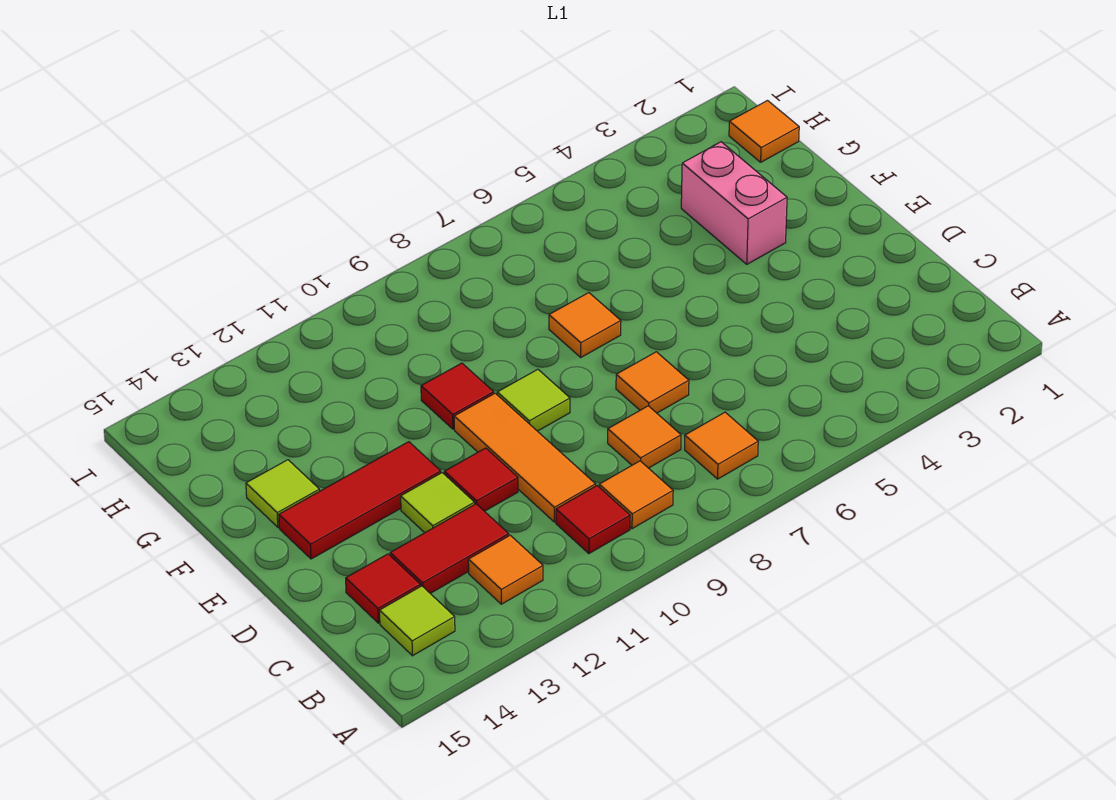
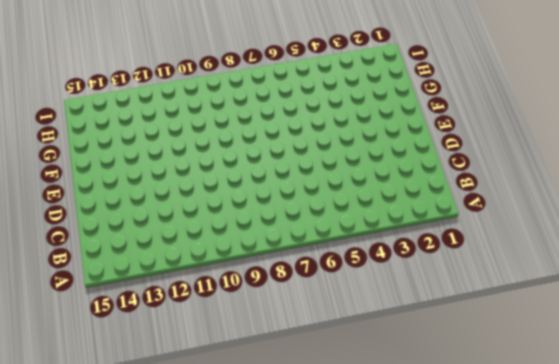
none -> orange tile B7 level 1
none -> orange tile B9 level 1
none -> red tile B10 level 1

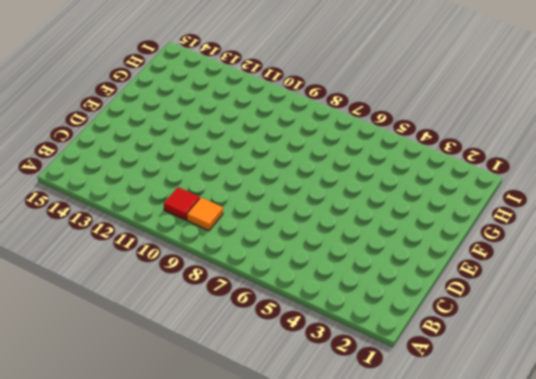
none -> orange tile B7 level 1
none -> orange tile B12 level 1
none -> lime tile B14 level 1

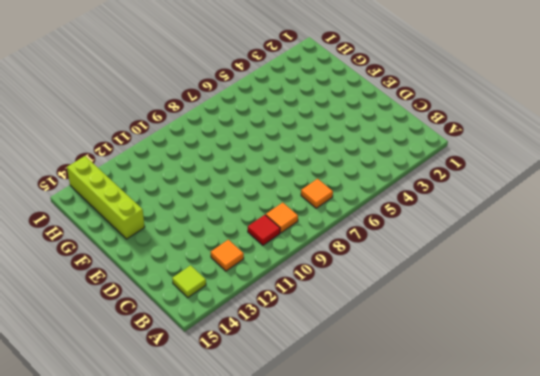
lime brick F14:I14 level 1 -> lime tile F14 level 1
none -> orange tile C8 level 1
none -> orange tile C10:E10 level 1
none -> red tile C12:C13 level 1

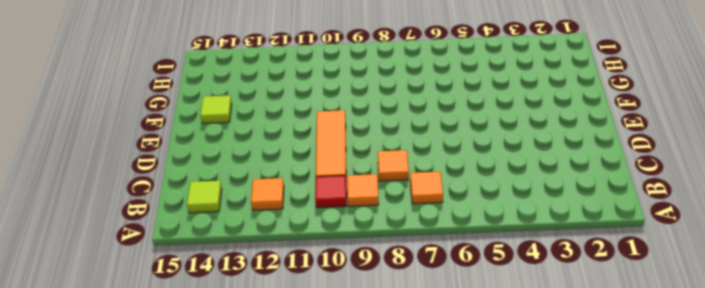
none -> red tile C12:C13 level 1
none -> red tile C14 level 1
none -> orange tile D7 level 1

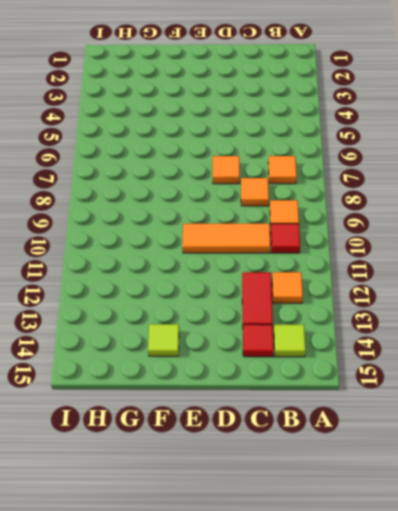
none -> red tile D11 level 1
none -> lime tile D12 level 1
none -> lime tile E9 level 1

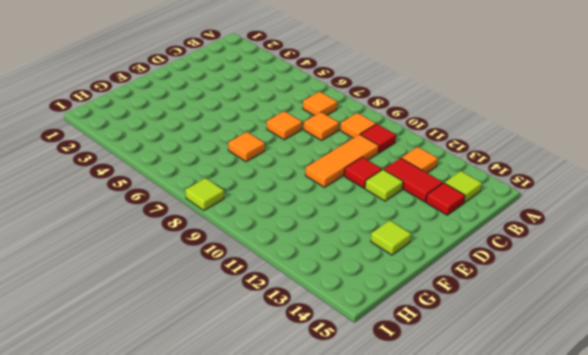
lime tile I8 level 1 -> lime tile E9 level 1
none -> red tile E12:E14 level 1
none -> pink brick F3:G3 level 1
none -> red tile F10 level 1

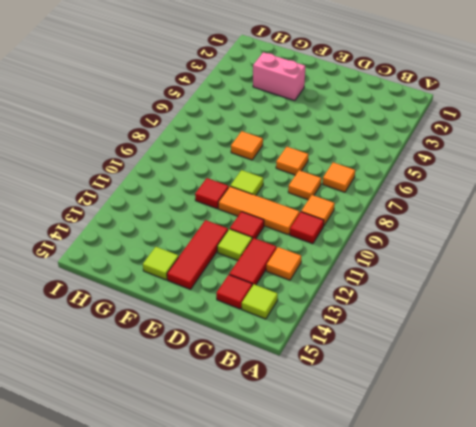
none -> orange tile H1 level 1

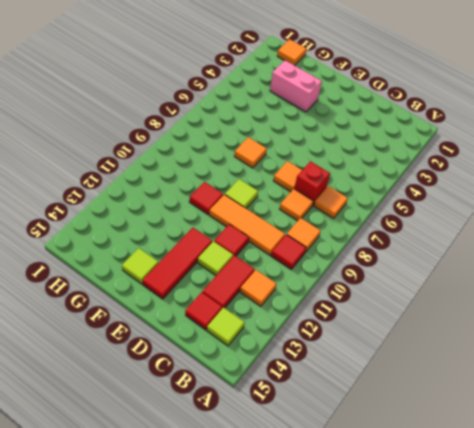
red brick C7 level 1 -> none

